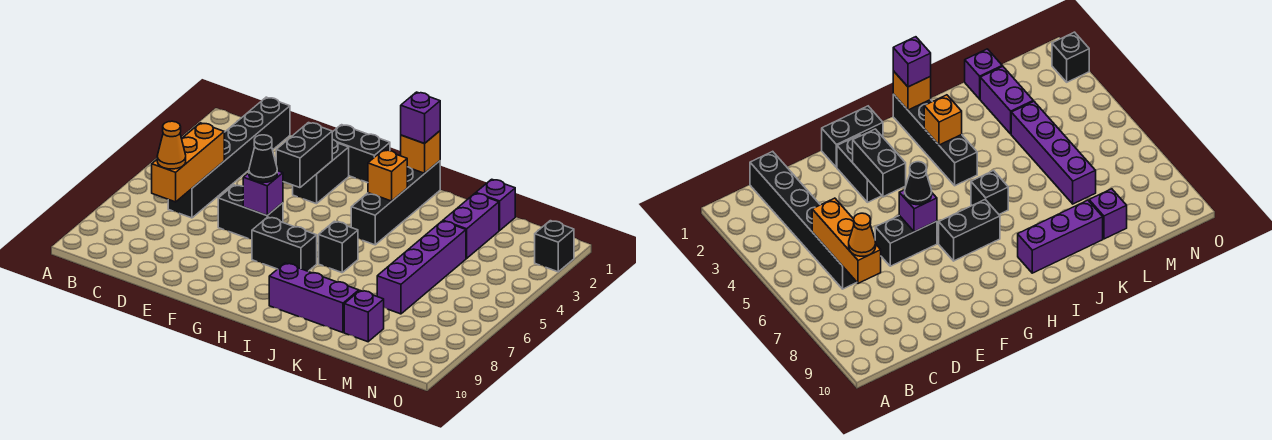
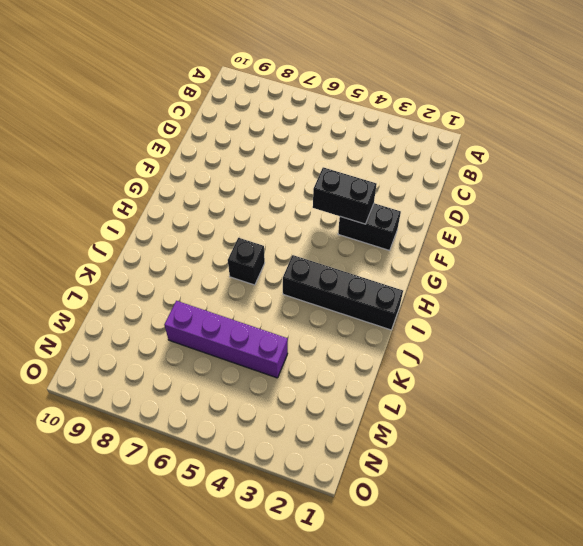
none -> black brick C1:C6 level 1
none -> black brick E6:F6 level 1
none -> black brick F1:G1 level 1

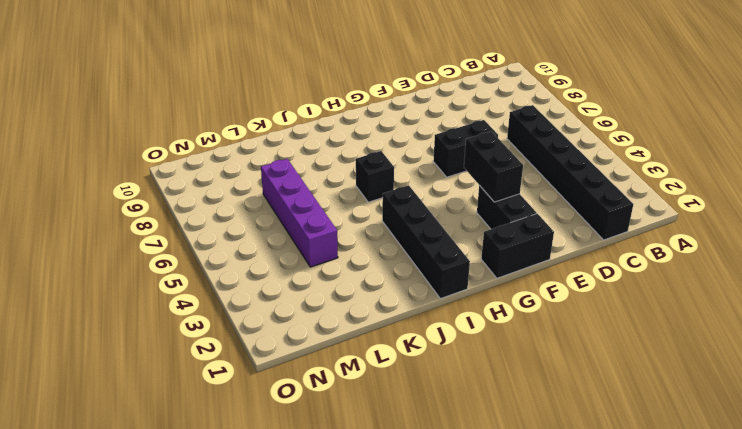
none -> black brick G7:H7 level 1
none -> purple brick I9:K9 level 1
none -> purple brick L1 level 1

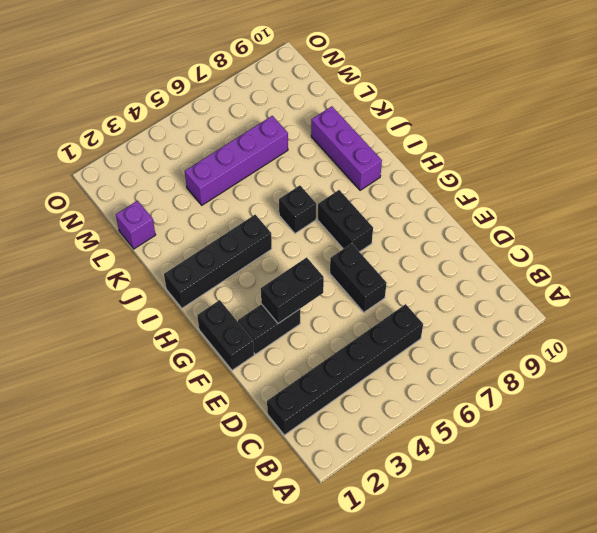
none -> purple brick L2:L3 level 1
none -> purple brick L9 level 1
none -> black brick O2 level 1

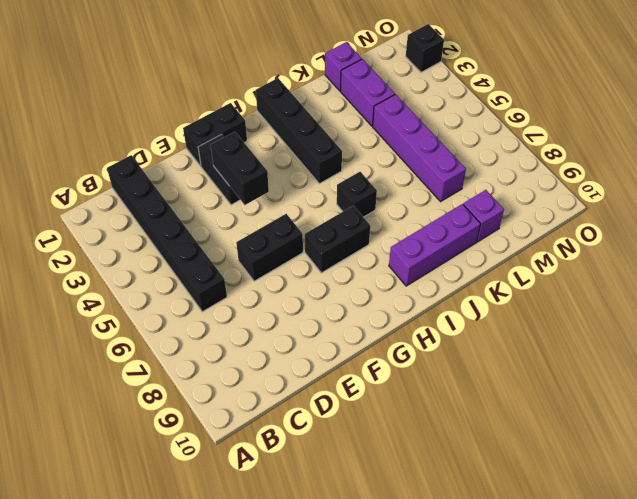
none -> orange brick C5:C7 level 2
none -> purple brick F6 level 2
none -> orange brick I1 level 2

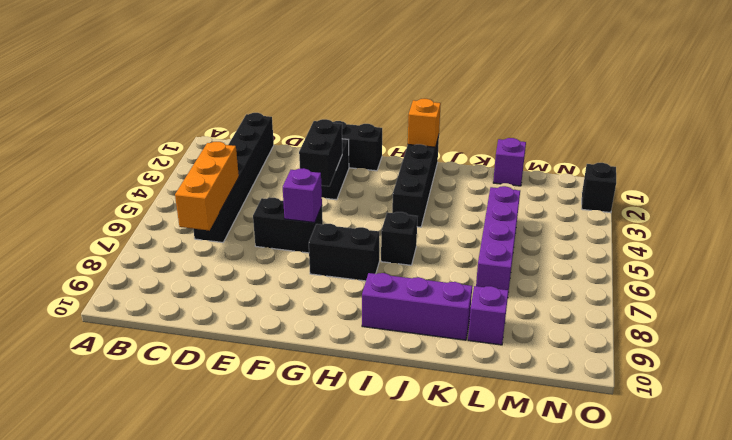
none -> purple brick L2:L3 level 1
none -> orange brick I3 level 2
none -> orange cone C7 level 3

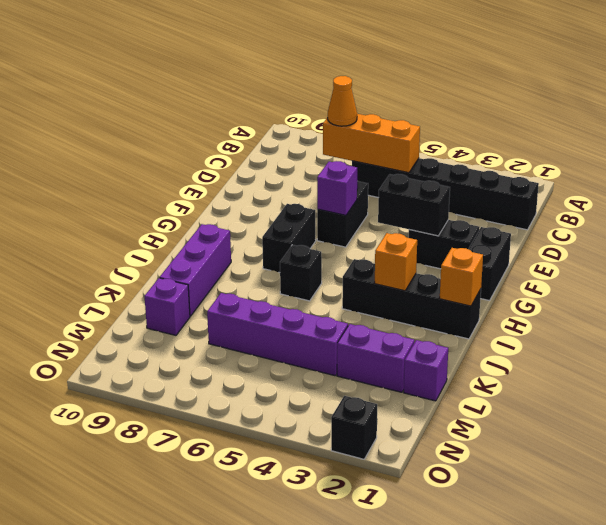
none -> black cone F6 level 3
none -> purple brick I1 level 3

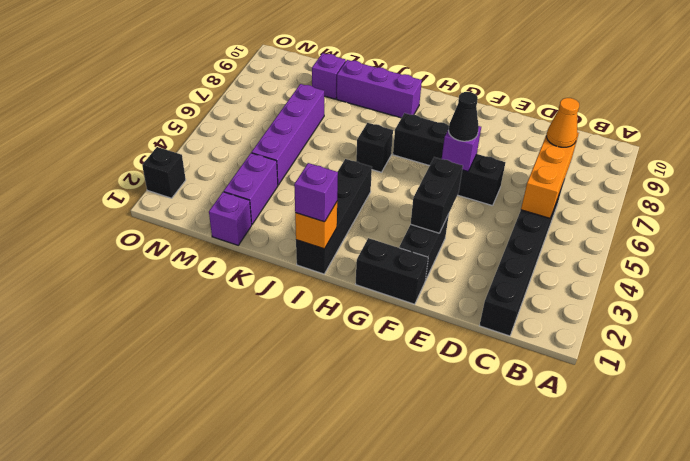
none -> orange brick I3 level 2

